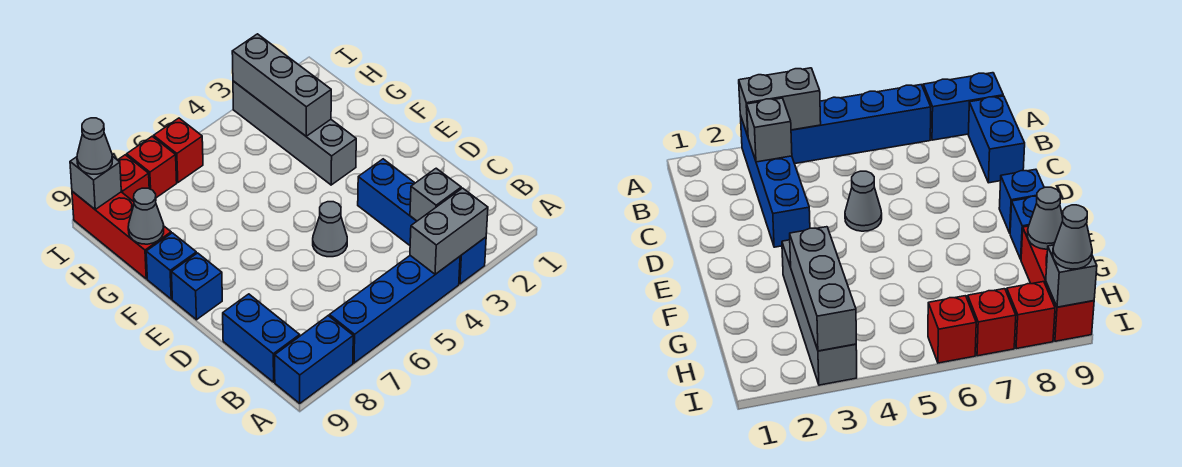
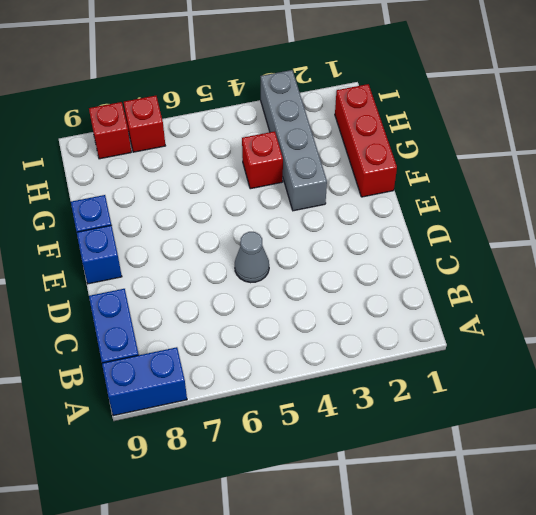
red brick F1:H1 level 1 -> red brick G9:I9 level 1
red brick G4 level 1 -> red brick I6 level 1
none -> blue brick A3:D3 level 1
none -> blue brick A4:A7 level 1
none -> grey brick A3:A4 level 2

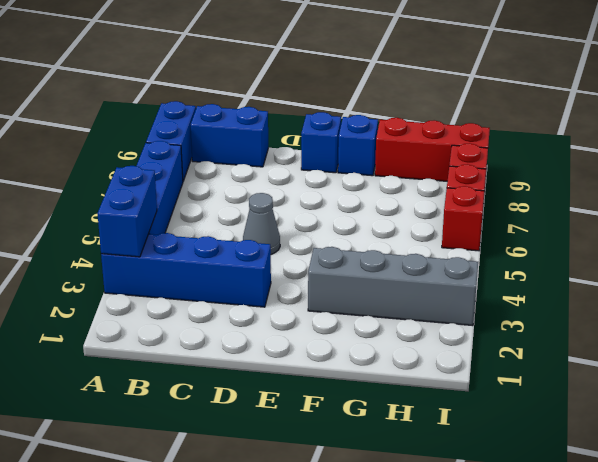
blue brick A3:A4 level 2 -> grey brick A3:A4 level 2
none -> grey brick B3 level 2
none -> grey brick G3:I3 level 2
none -> grey cone G9 level 2

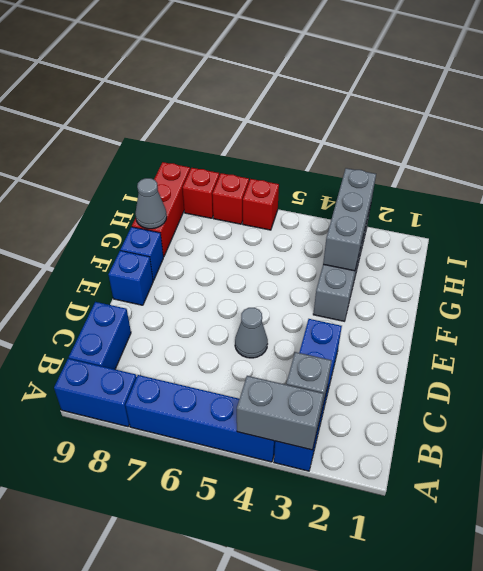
none -> grey brick I9 level 2
none -> grey cone I9 level 3

